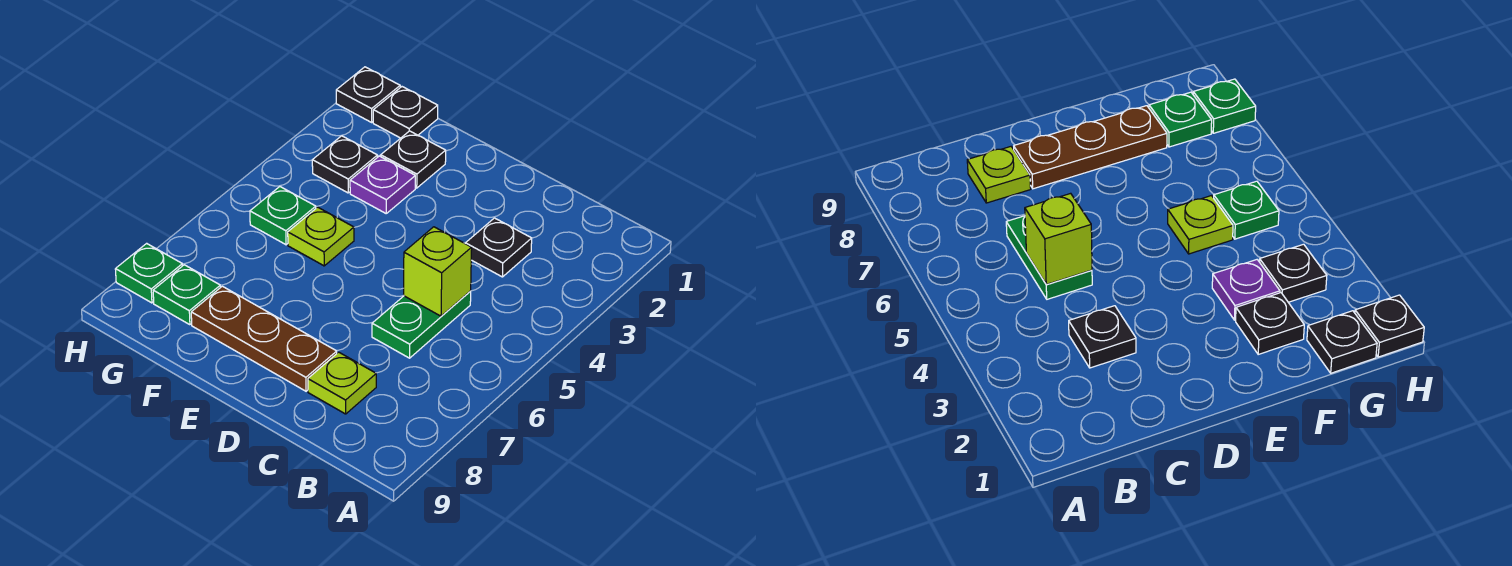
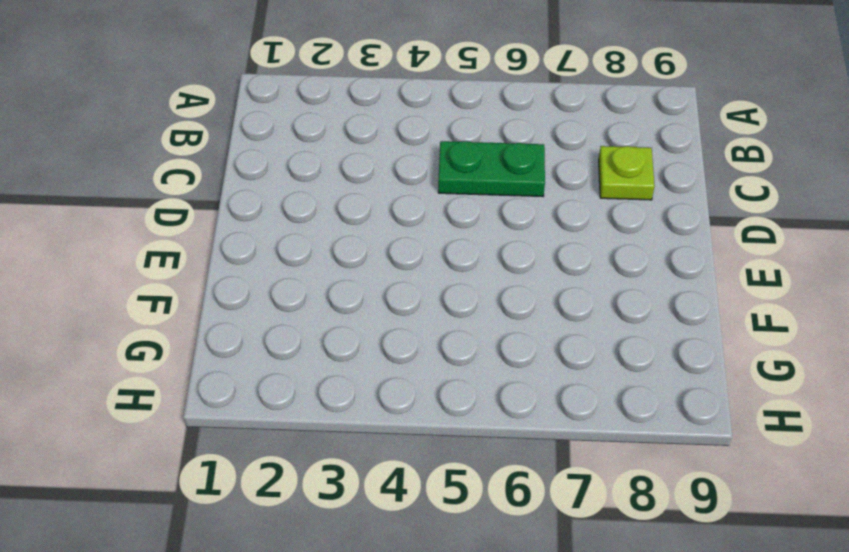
none -> black plate C3 level 1
none -> brown plate D8:F8 level 1
none -> black plate F2 level 1

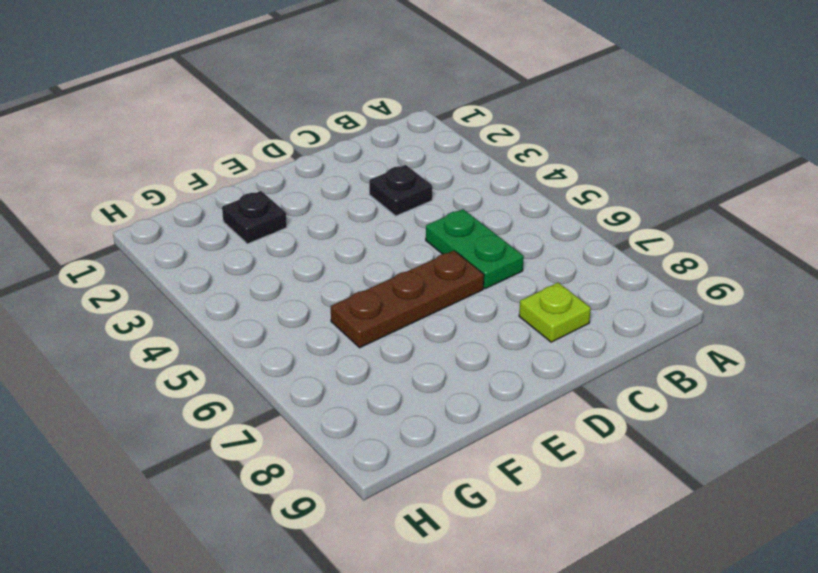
brown plate D6:F6 level 1 -> brown plate D8:F8 level 1
none -> purple plate F3 level 1
none -> lime plate F5 level 1
none -> black plate G1 level 1

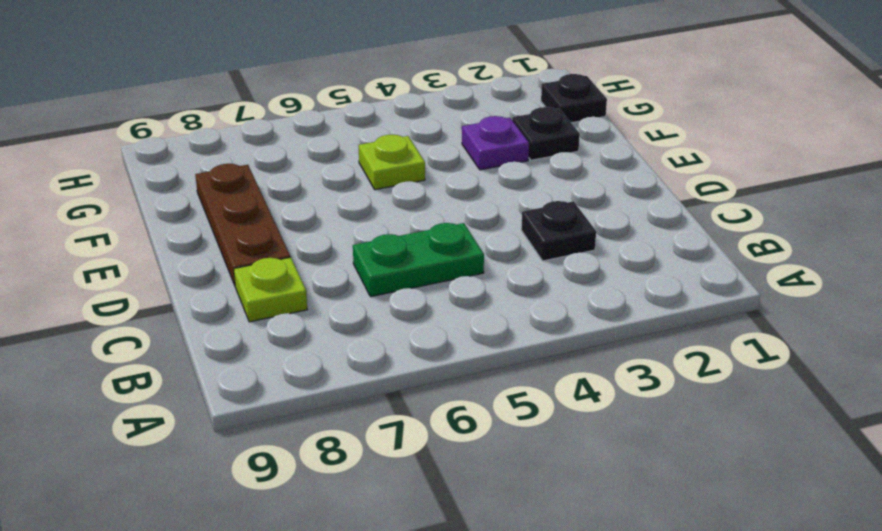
none -> black plate G3 level 1
none -> green plate G5 level 1
none -> green plate G8 level 1

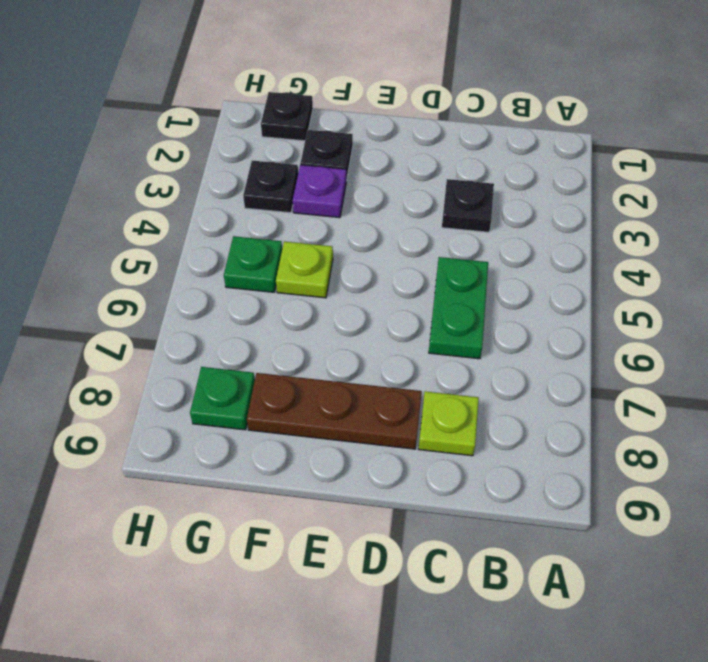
none -> black plate H1 level 1
none -> green plate H8 level 1
none -> lime brick C5 level 2

